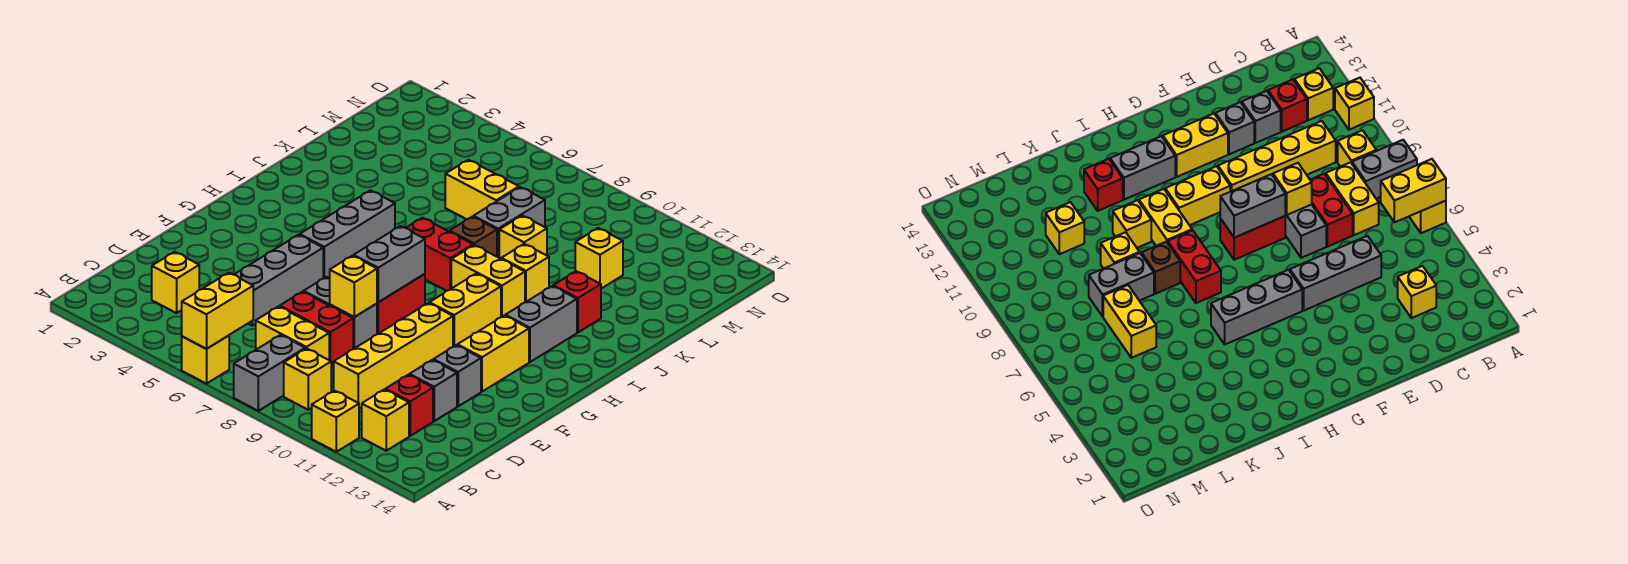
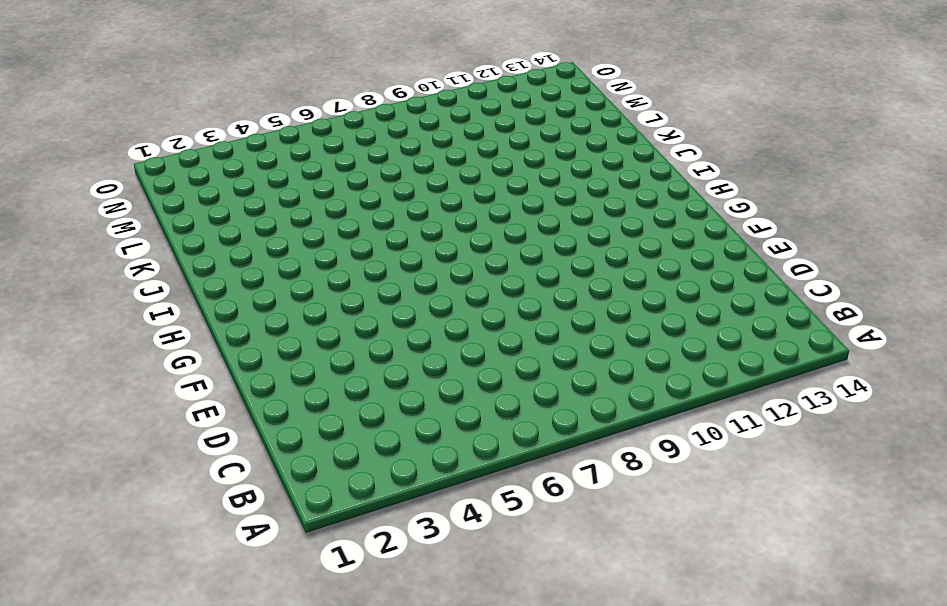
none -> yellow brick A6 level 1
none -> grey brick A8:B8 level 1
none -> yellow brick A11 level 1
none -> yellow brick B9 level 1

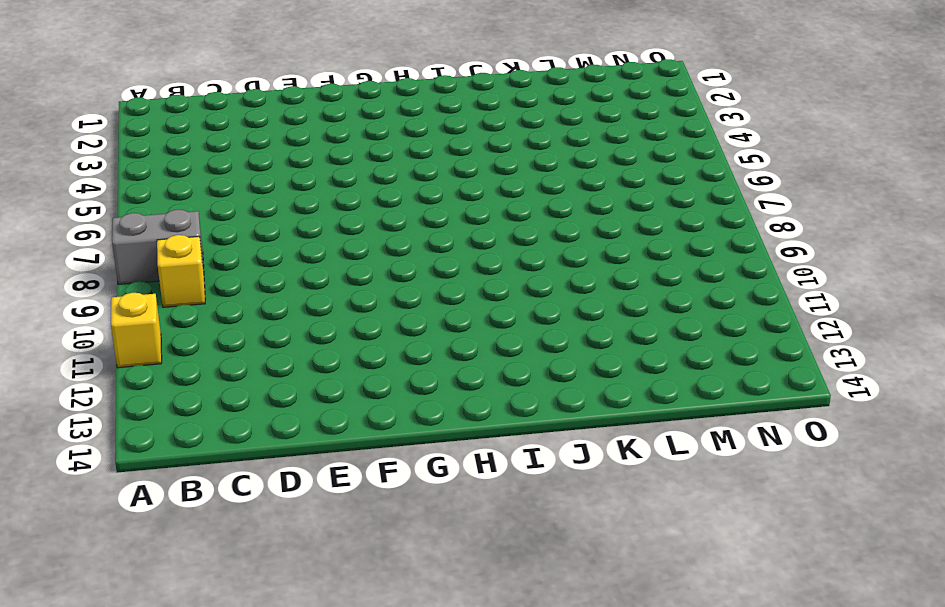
none -> yellow brick A6 level 1
none -> yellow brick B12 level 1
none -> yellow brick C3 level 1
none -> yellow brick C7:C8 level 1

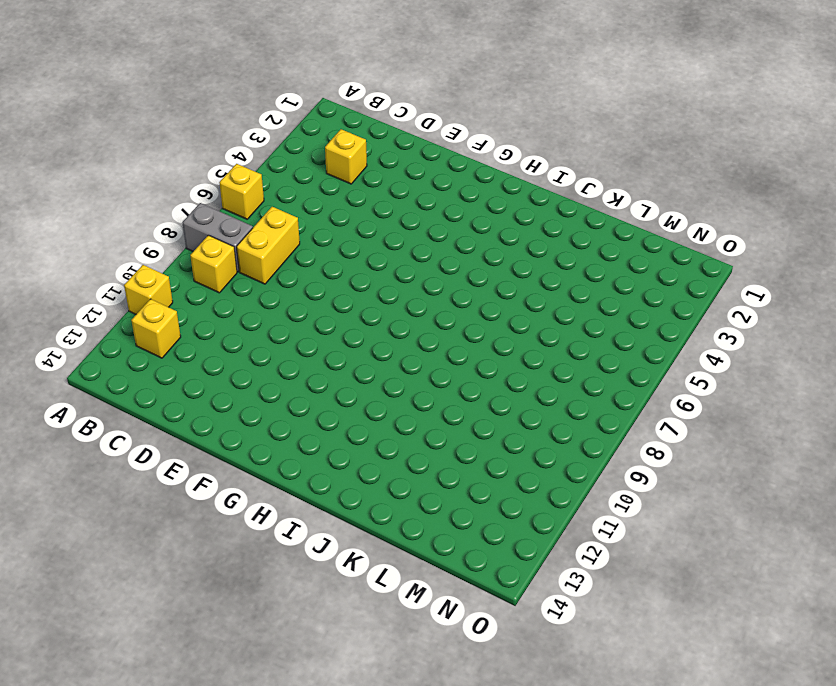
none -> yellow brick C10:F10 level 1
none -> red brick C12 level 1
none -> grey brick D5:F5 level 1
none -> red brick D7:D8 level 1

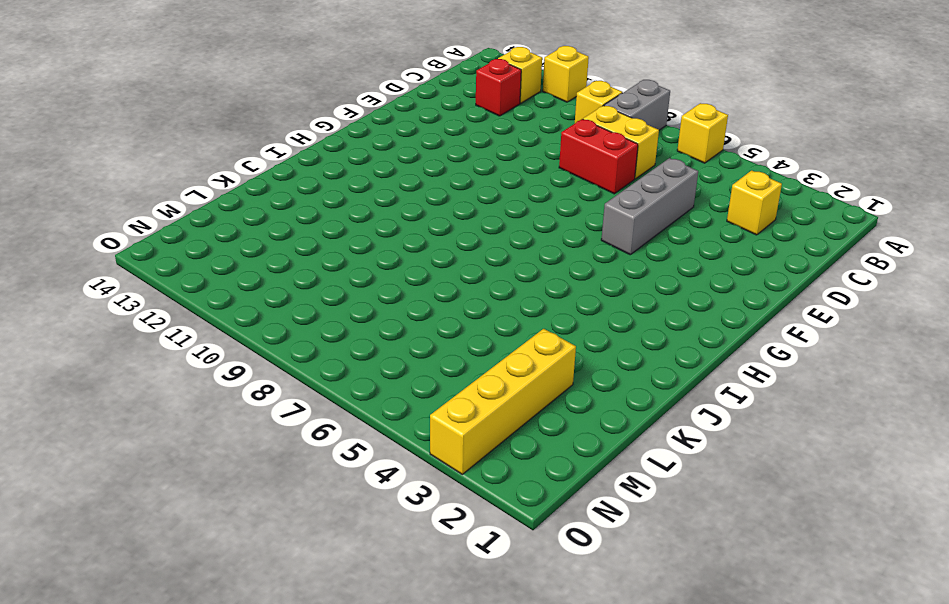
yellow brick L3:O3 level 1 -> yellow brick C10:F10 level 1
none -> grey brick D12 level 1
none -> grey brick E7:E8 level 1
none -> grey brick E12 level 1
none -> red brick F8:G8 level 1

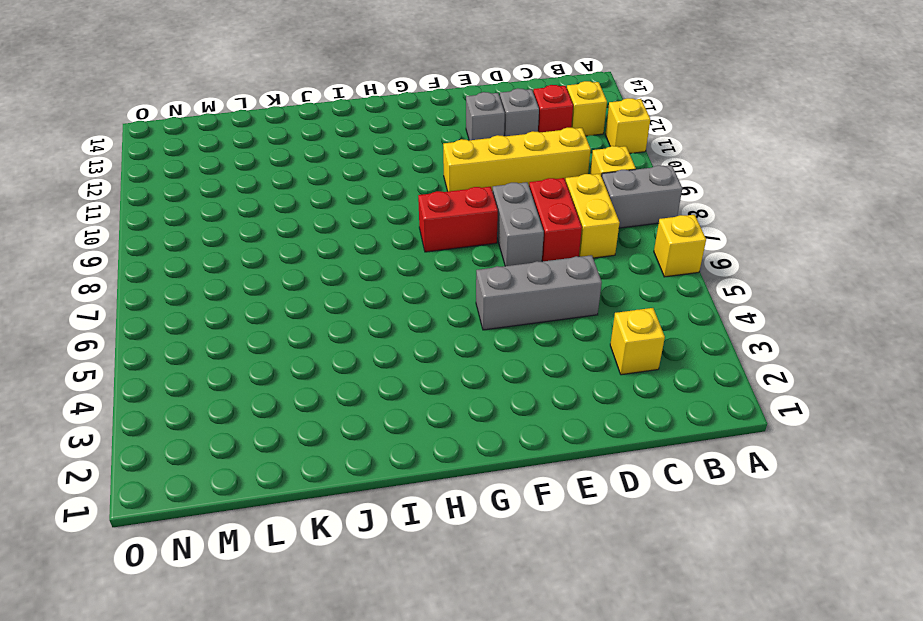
none -> yellow brick F12:G12 level 1
none -> grey brick G5:I5 level 1
none -> yellow brick G10:H10 level 1
none -> grey brick H12:I12 level 1

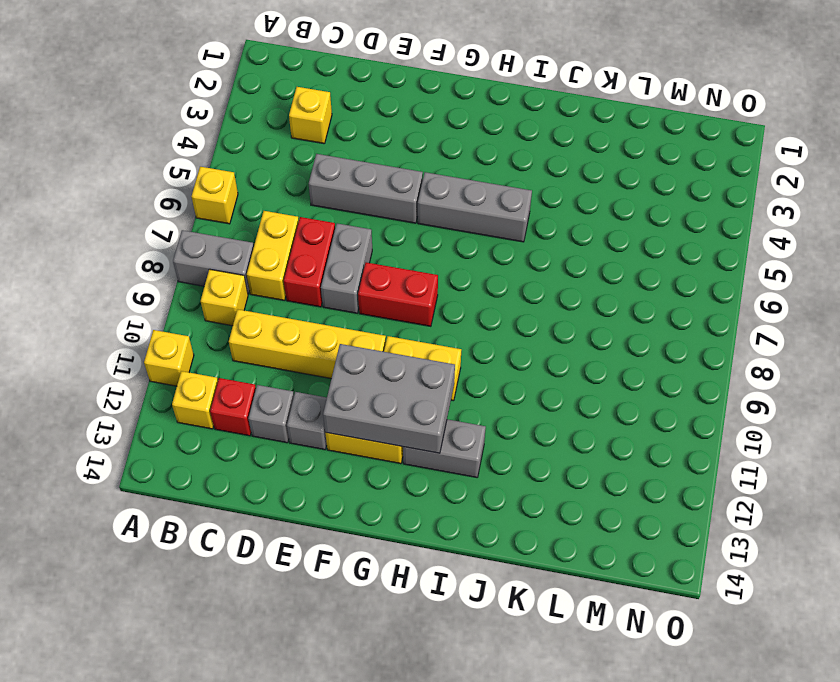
grey brick F11:H12 level 2 -> none
none -> red brick I7:I8 level 1
none -> yellow brick I9:I10 level 1
none -> brown brick J8 level 1
none -> yellow brick J10 level 1

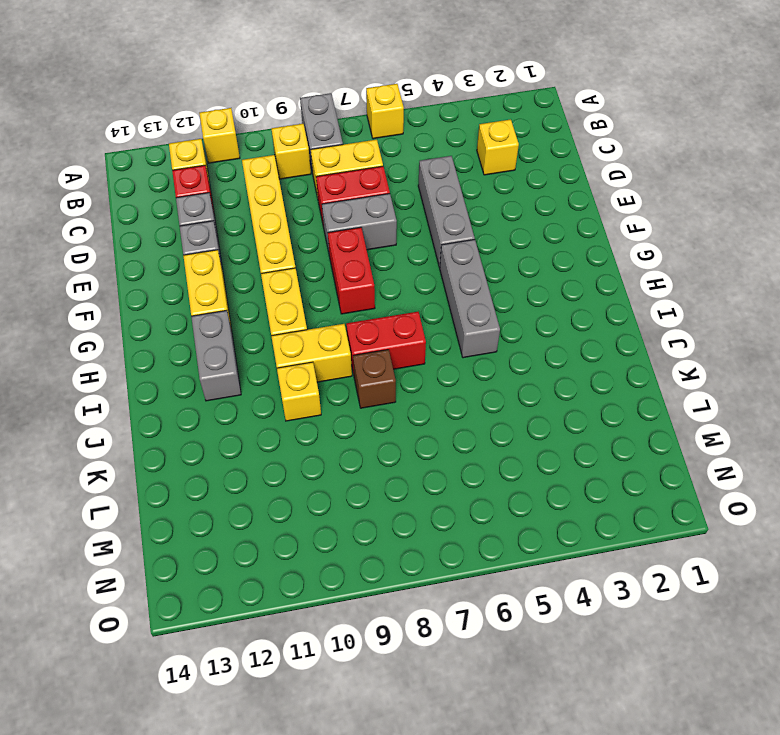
none -> red brick J12 level 1
none -> grey brick K8:L8 level 1
none -> yellow brick K9 level 1
none -> yellow brick L6:L7 level 1

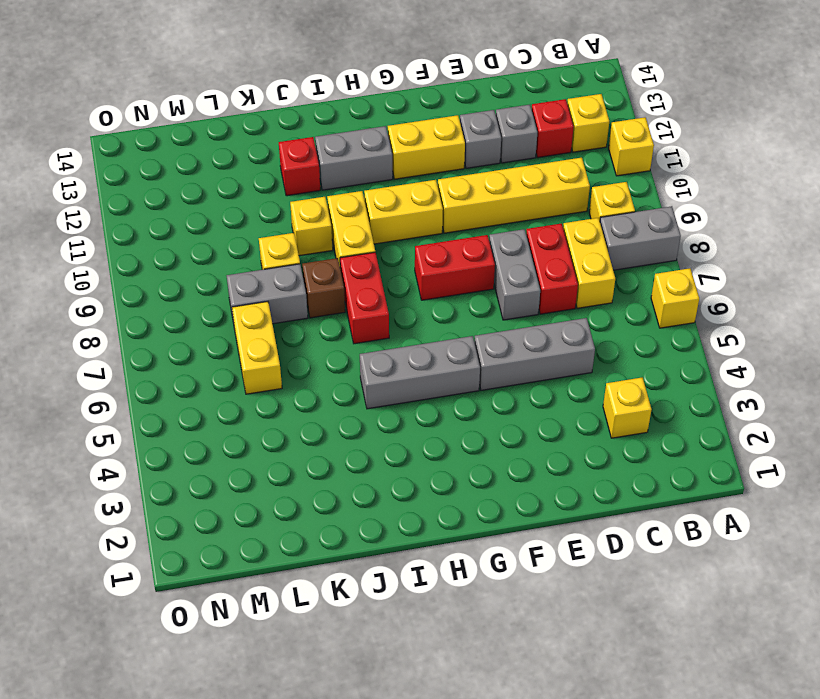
none -> yellow brick L11 level 1
none -> yellow brick A6:B6 level 2
none -> yellow brick E8 level 2
none -> grey brick F8:G8 level 2

